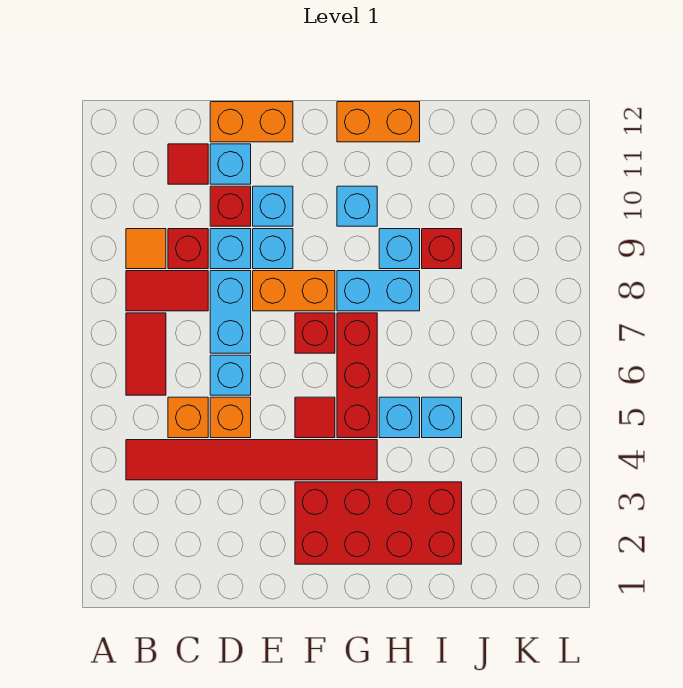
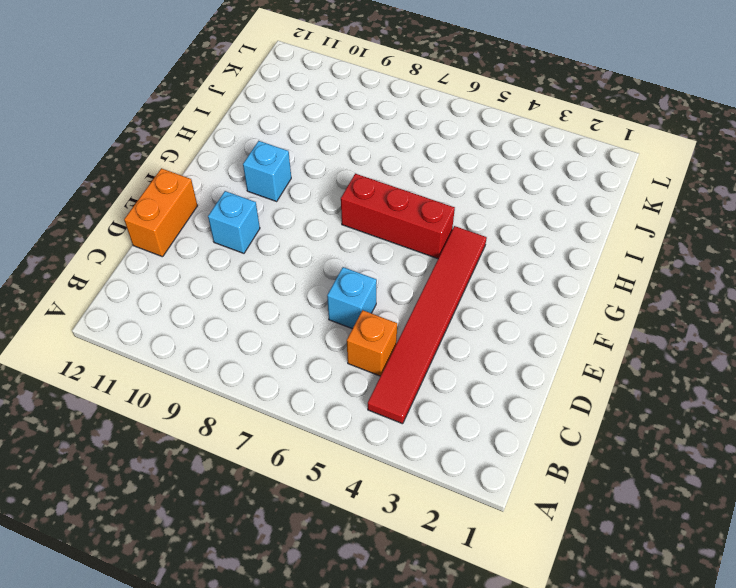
none -> red tile B6:B7 level 1
none -> red tile B8:C8 level 1
none -> orange tile B9 level 1

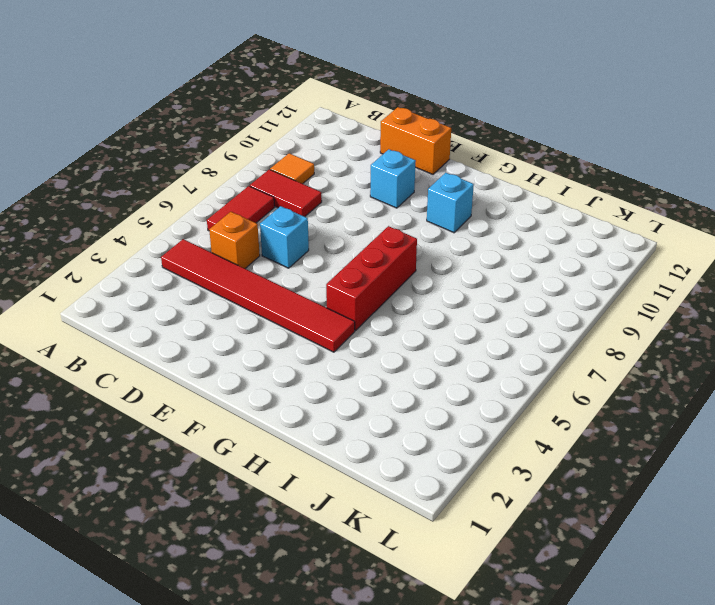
none -> red brick C9 level 1
none -> red tile C11 level 1
none -> orange brick D5 level 1

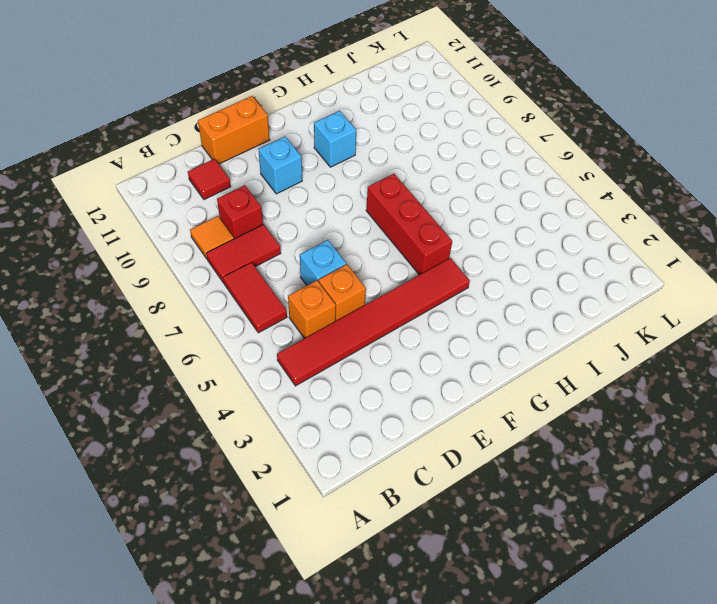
none -> cyan brick D7:D8 level 1
none -> cyan brick D9 level 1
none -> red brick D10 level 1

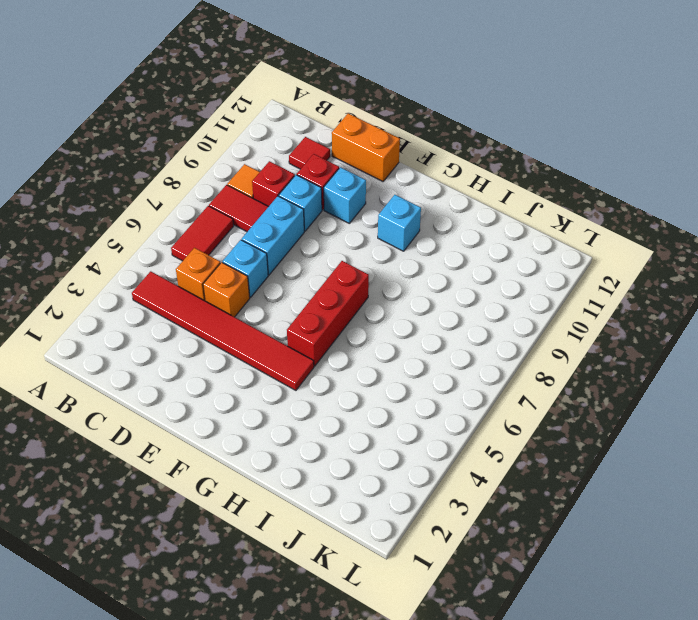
none -> cyan brick D11 level 1
none -> orange brick E8:F8 level 1
none -> cyan brick E9 level 1

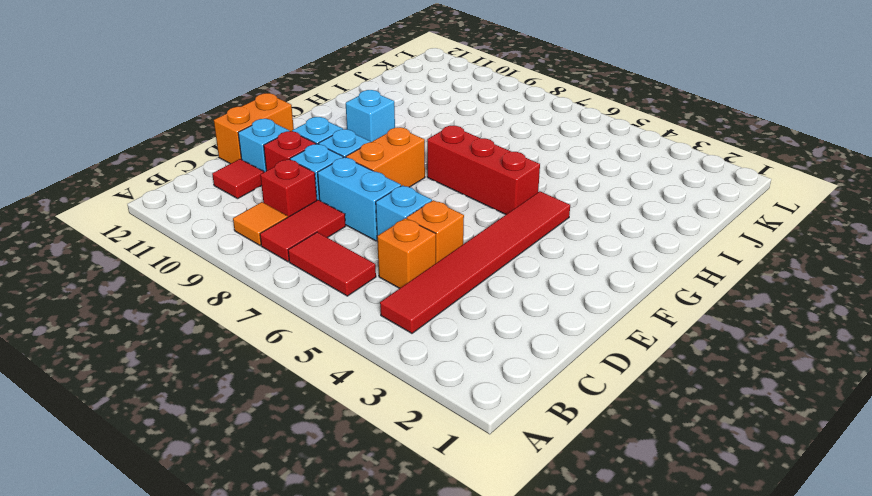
none -> red brick F2:I3 level 1
none -> red tile F5 level 1
none -> red brick F7 level 1

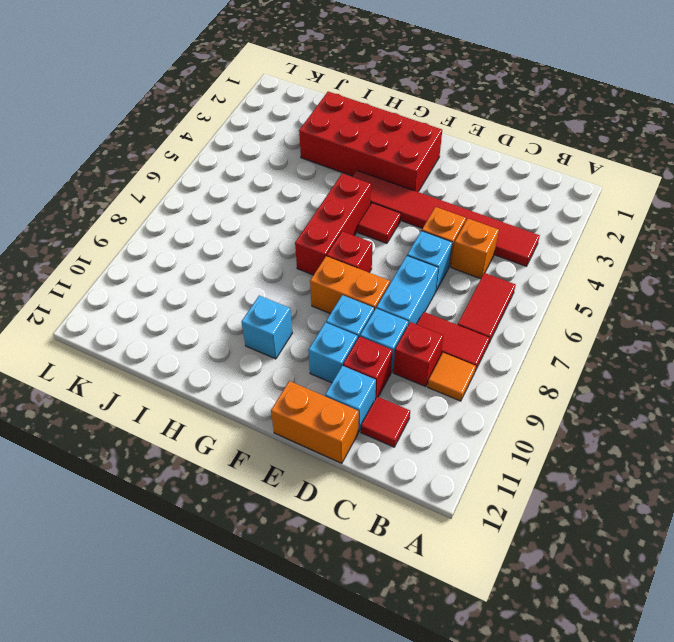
none -> cyan brick G8:H8 level 1
none -> orange brick G12:H12 level 1
none -> cyan brick H5 level 1

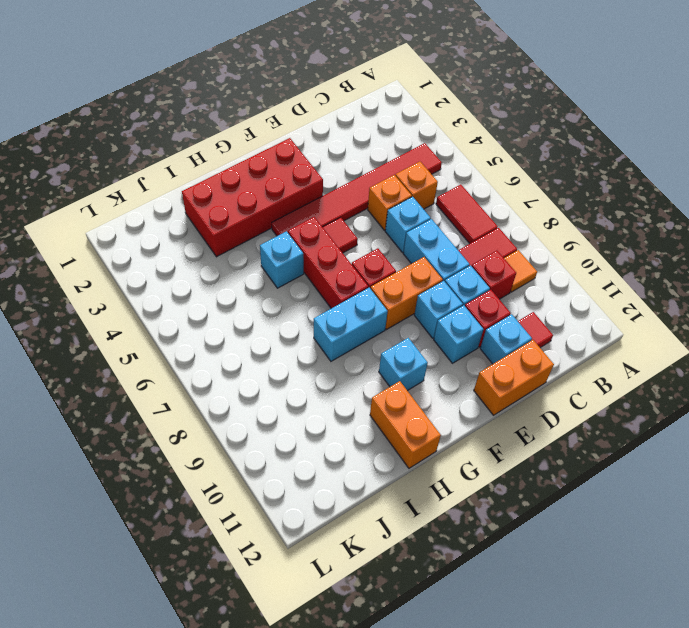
orange brick H11:H12 level 1 -> orange brick G12:H12 level 1
none -> cyan brick H9 level 1
none -> cyan brick I5 level 1
none -> red brick I9 level 1

